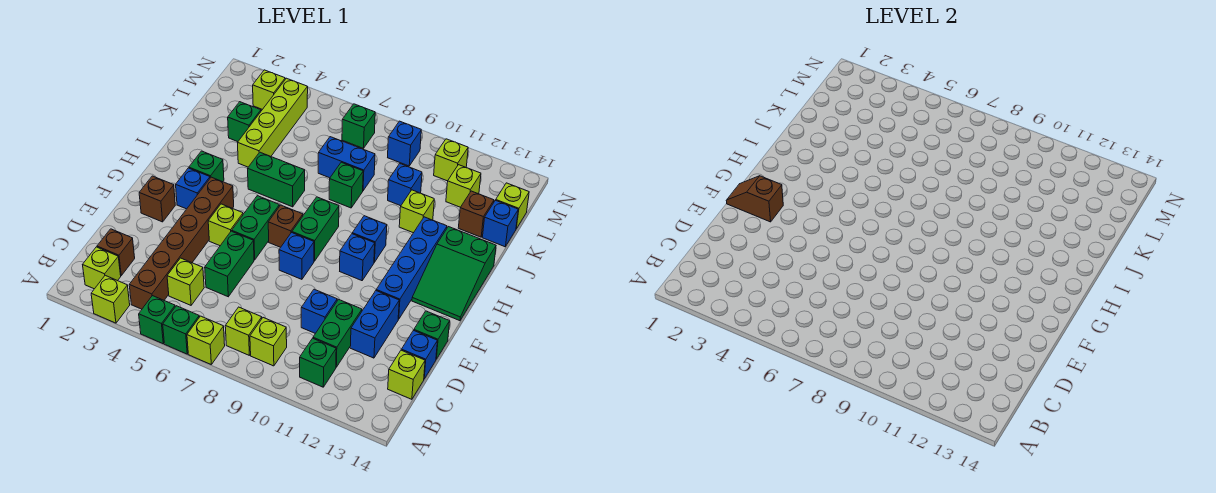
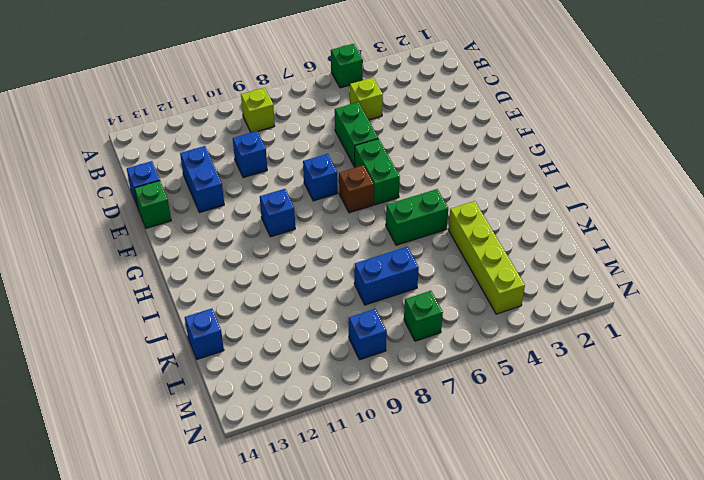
none -> lime brick A3 level 1
none -> green brick A6 level 1
none -> lime brick A7 level 1
none -> lime brick B2 level 1

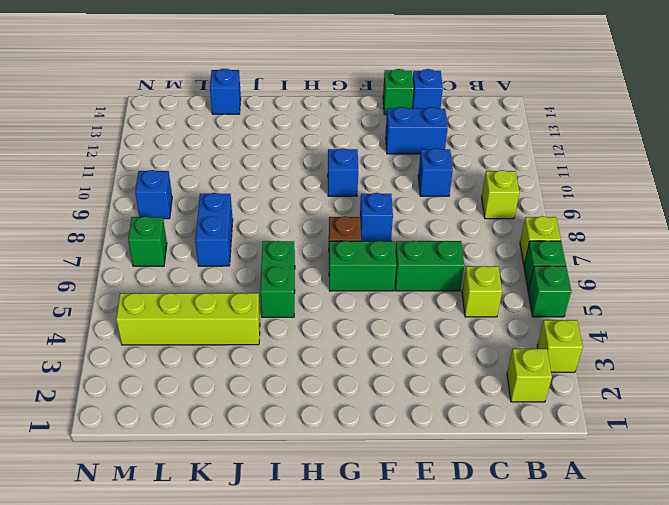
none -> brown brick B4:G4 level 1
none -> lime brick B8 level 1
none -> green brick B11 level 1
none -> brown brick C2 level 1

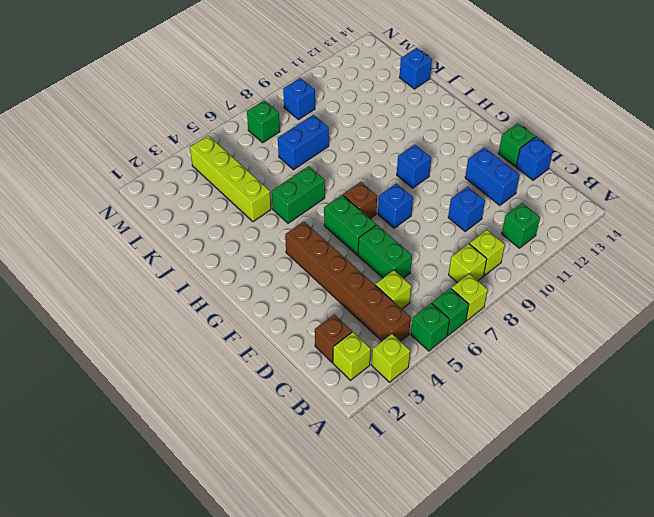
none -> green brick C11:D11 level 1
none -> lime brick C14 level 1
none -> brown brick F2 level 1
none -> lime brick F5 level 1

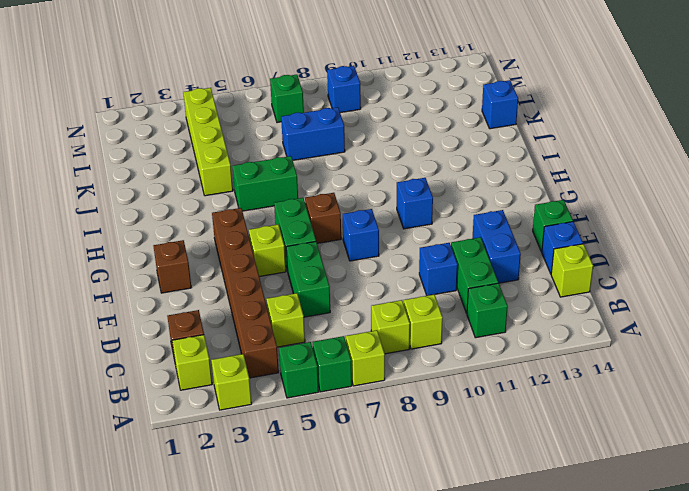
none -> blue brick F12:I12 level 1
none -> blue brick G3 level 1
none -> green brick G8:H8 level 1
none -> green slope G13:I14 level 1 top I

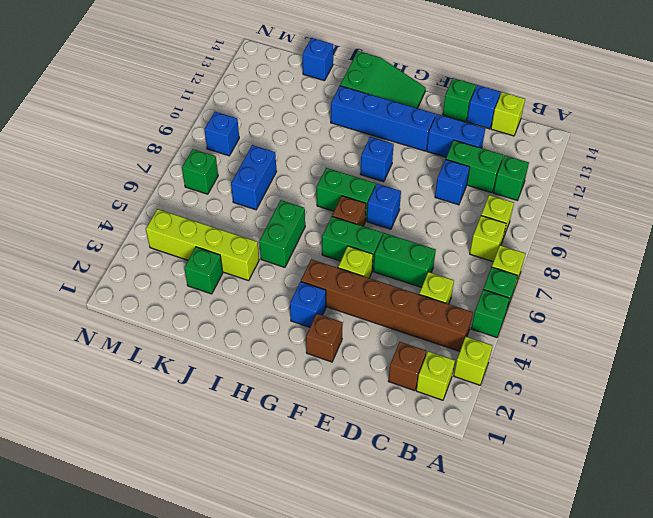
none -> green brick H3 level 1
none -> blue brick H10 level 1
none -> green brick J8 level 1
none -> lime brick J11 level 1

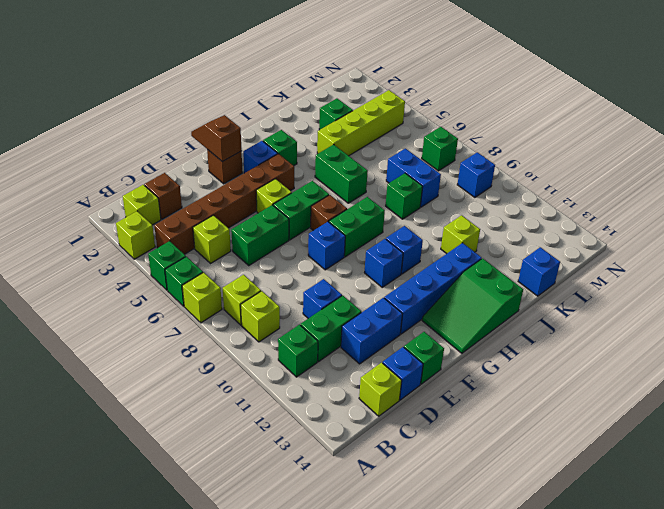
none -> blue brick K10 level 1
none -> brown brick K13 level 1
none -> lime brick L12 level 1
none -> lime brick L14 level 1

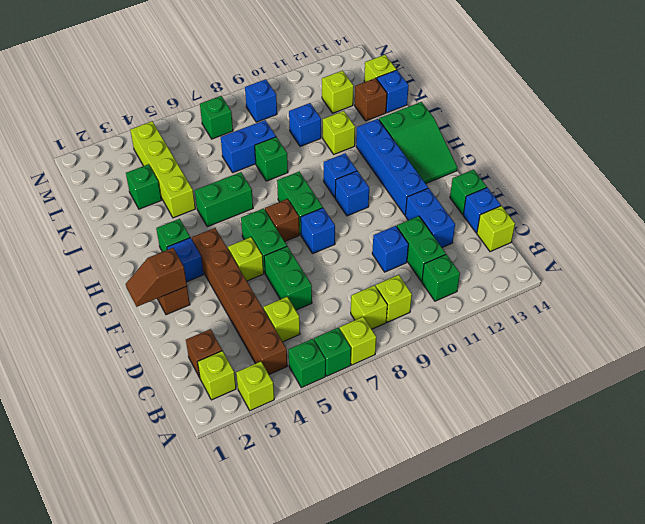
none -> lime brick M3 level 1
none -> lime brick M11 level 1

